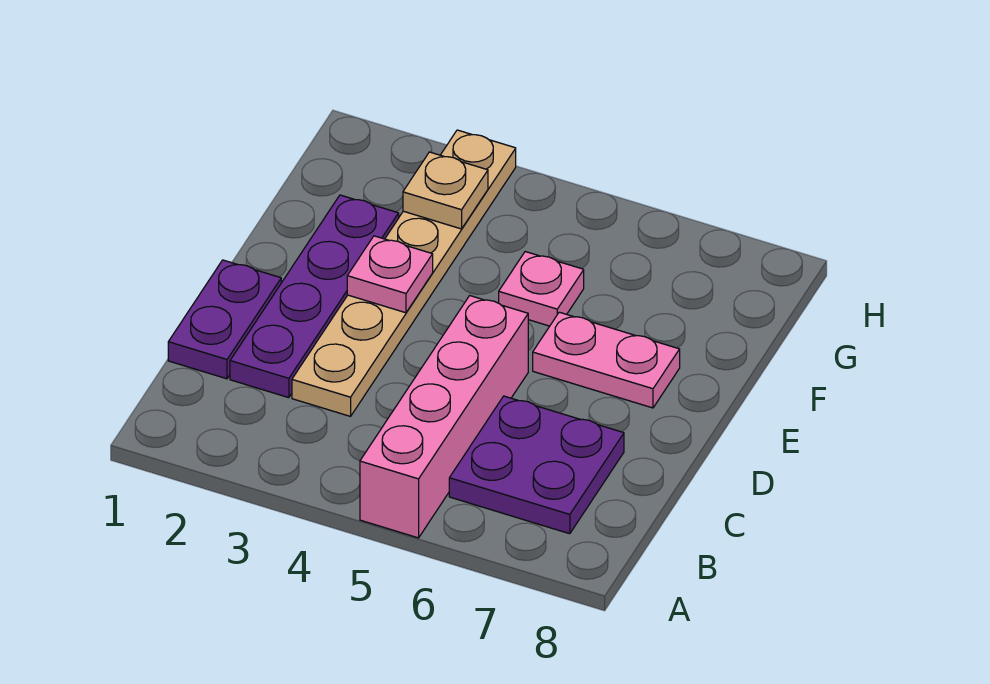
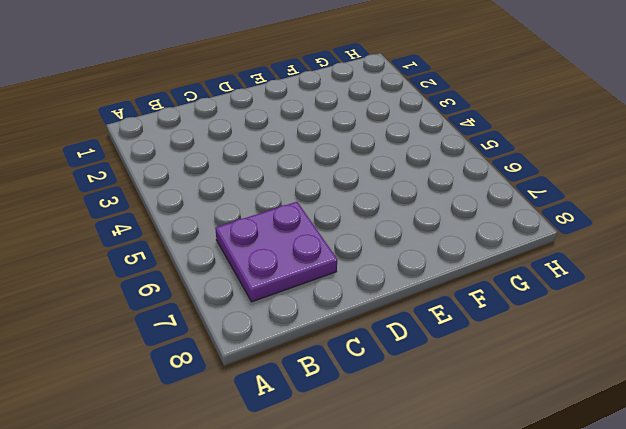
none -> pink brick A5:D5 level 1
none -> purple plate C1:D1 level 1

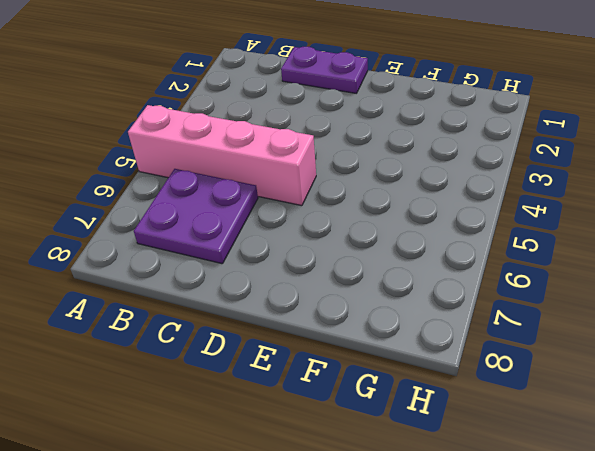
none -> purple plate C2:F2 level 1
none -> tan plate C3:H3 level 1

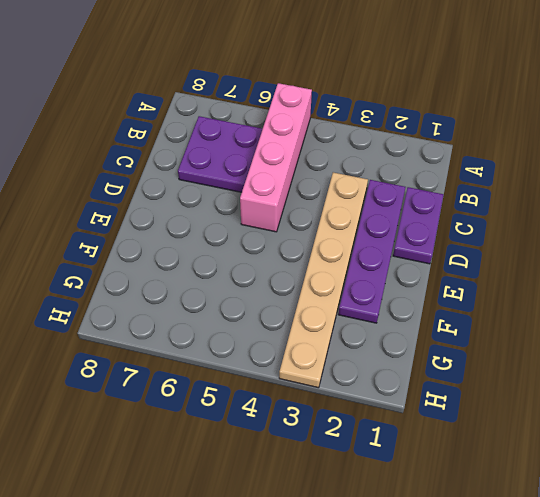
none -> pink plate E6:E7 level 1
none -> pink plate F5 level 1

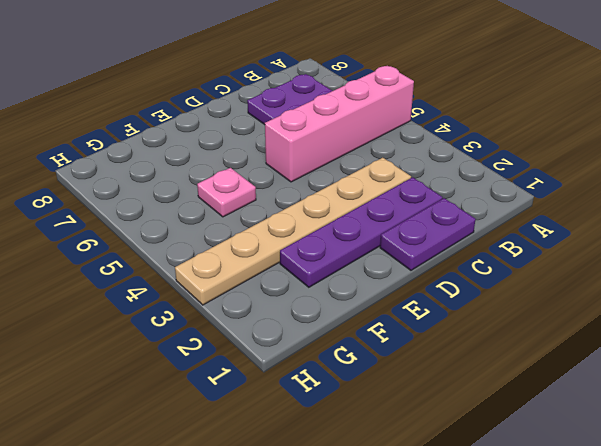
none -> pink plate E6:E7 level 1
none -> pink plate E3 level 2

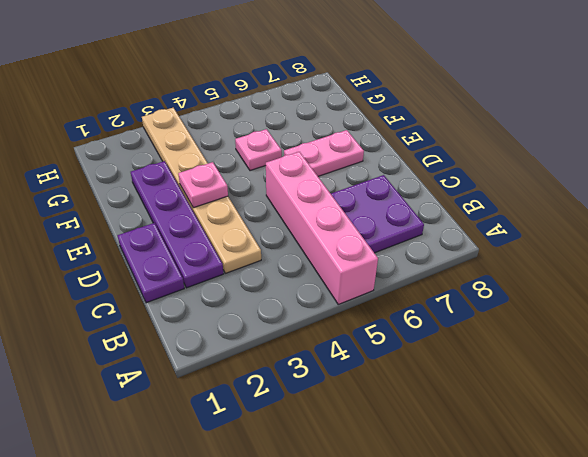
none -> tan plate G3 level 2

